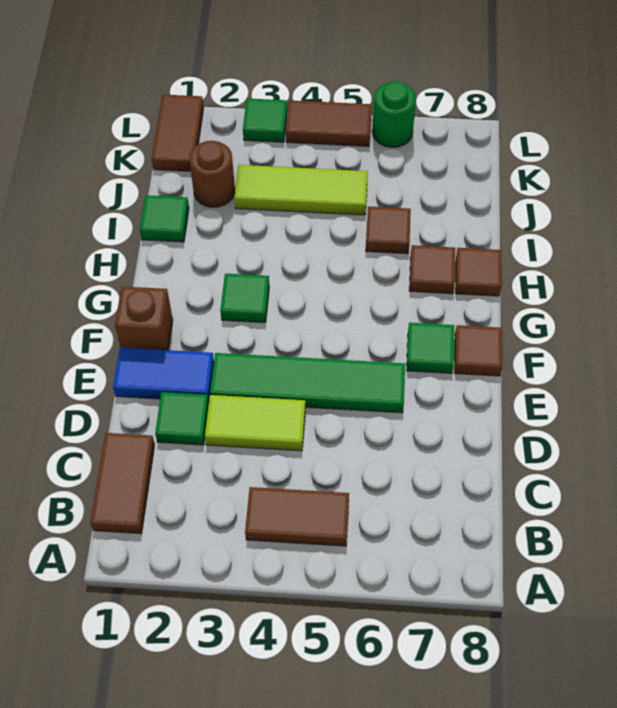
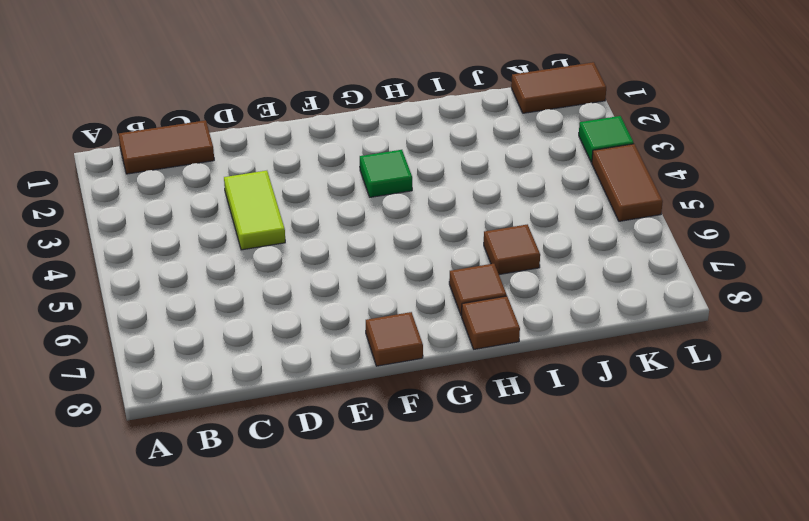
none -> brown tile B4:B5 level 1
none -> green tile D2 level 1
none -> blue tile E1:E2 level 1

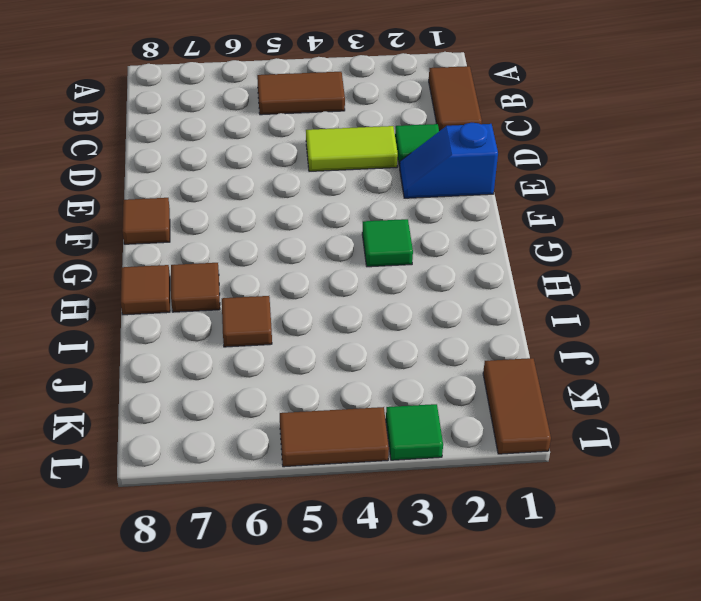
blue slope E1:E2 level 1 top 1 -> blue tile E1:E2 level 1
none -> green tile E3:E6 level 1
none -> brown brick F1 level 1
none -> green tile F7 level 1

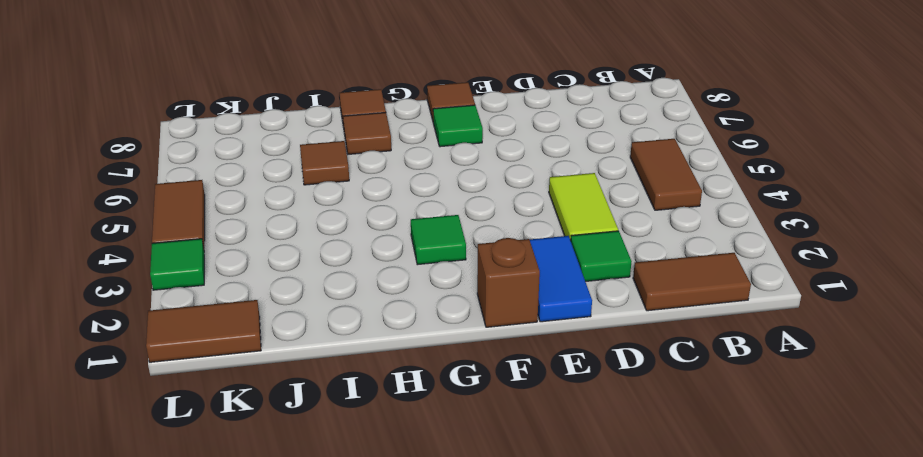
none -> green tile E3:E6 level 1
none -> green tile I1 level 1
none -> brown round brick J2 level 1

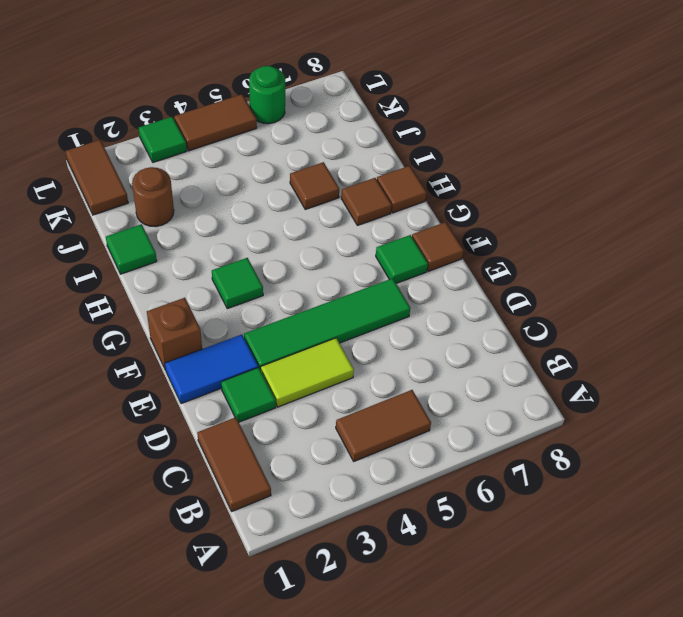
none -> lime tile J3:J5 level 1

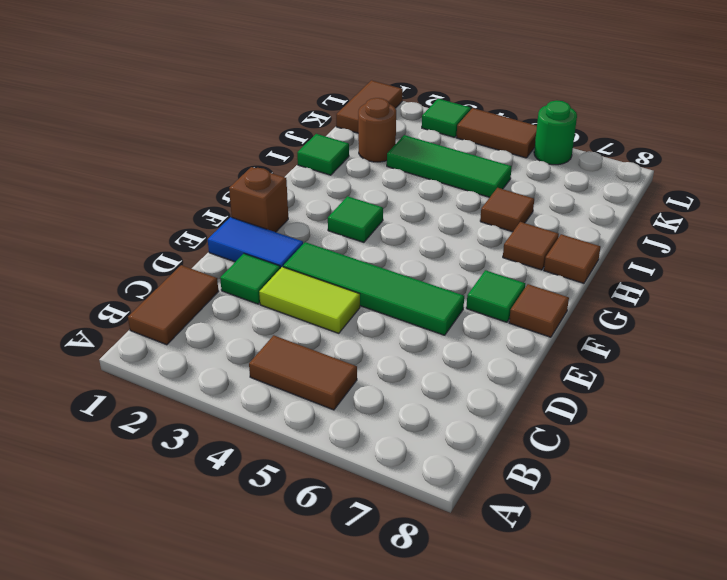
green tile J3:J5 level 1 -> lime tile J3:J5 level 1

